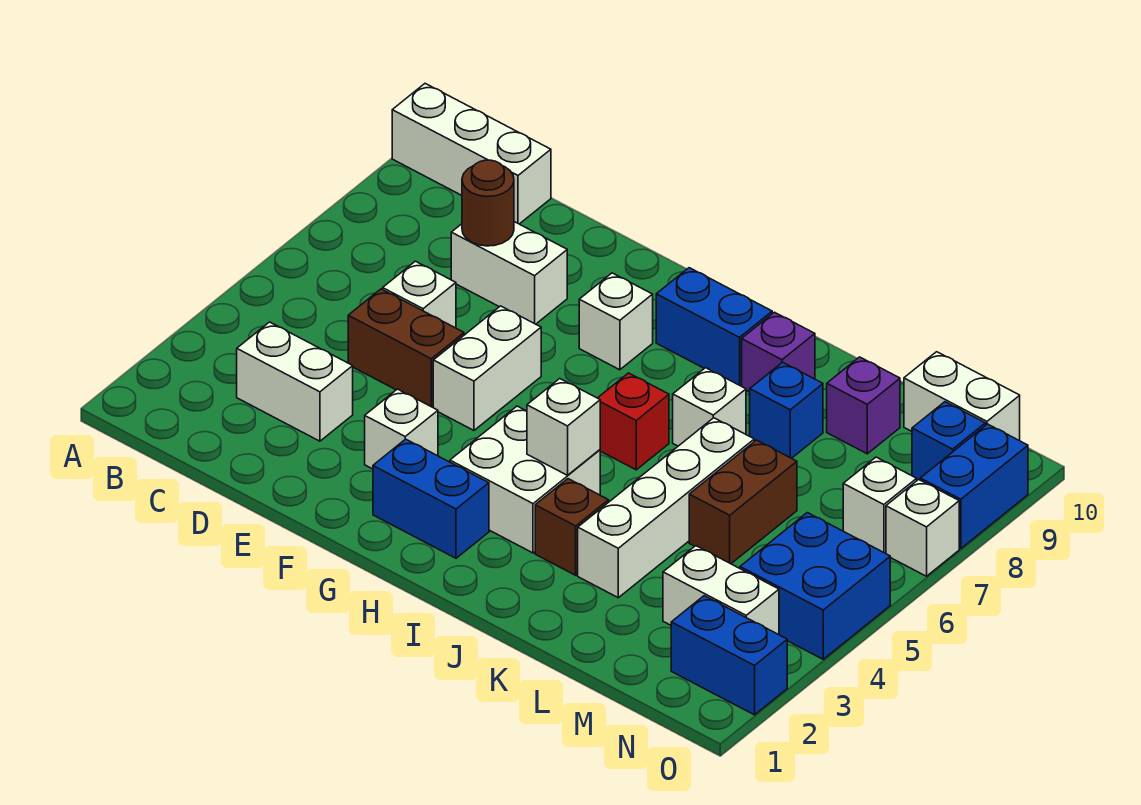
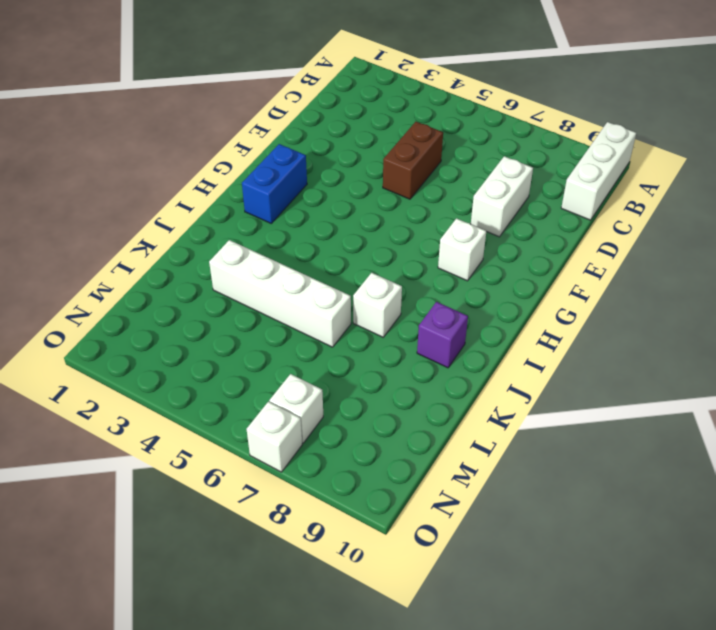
none -> white brick C3:D3 level 1
none -> white brick D6 level 1
none -> white brick F3 level 1

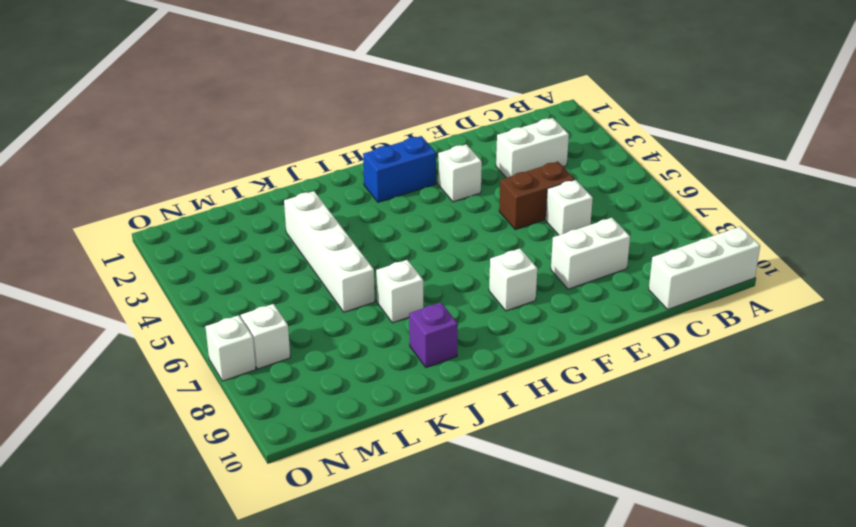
none -> white brick F5:F6 level 1
none -> white brick H3:I4 level 1
none -> blue brick H9:I9 level 1

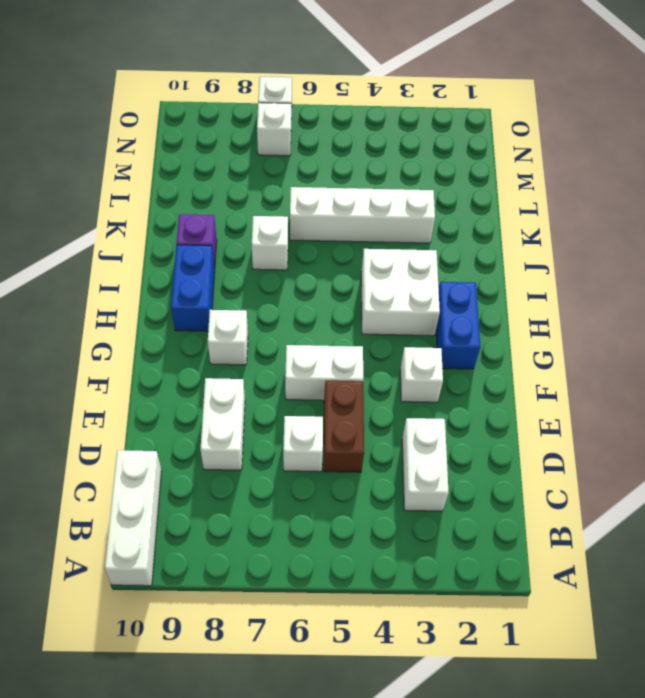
none -> red brick I6 level 1
none -> brown brick J3 level 1
none -> blue brick K8 level 1

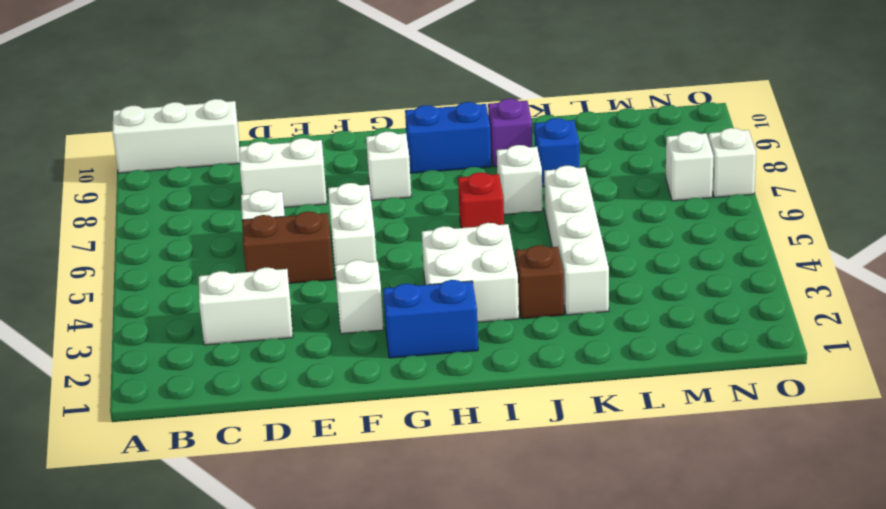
none -> brown brick L5:L6 level 1
none -> purple brick L9 level 1
none -> white brick M3:N3 level 1

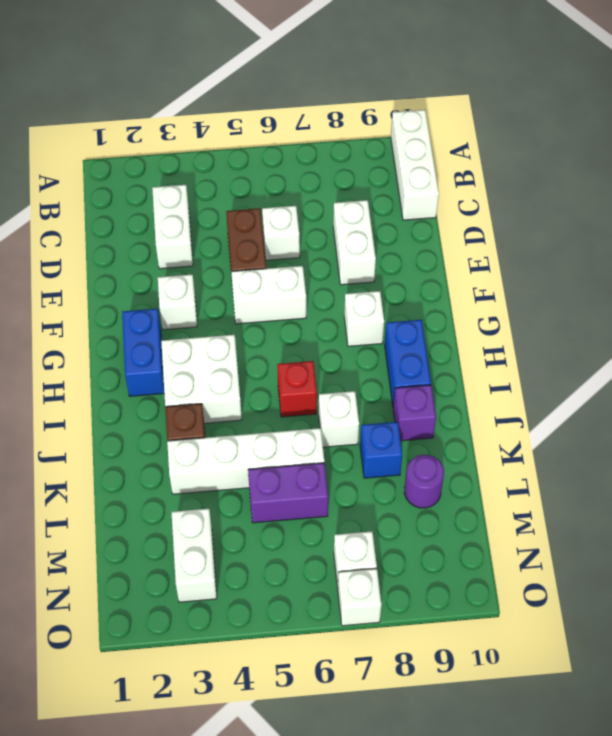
purple brick L5:L6 level 1 -> brown brick L5:L6 level 1
purple round brick L9 level 1 -> purple brick L9 level 1
none -> white brick M10:N10 level 1
none -> blue brick N2:O2 level 1
none -> blue brick N4:O5 level 1

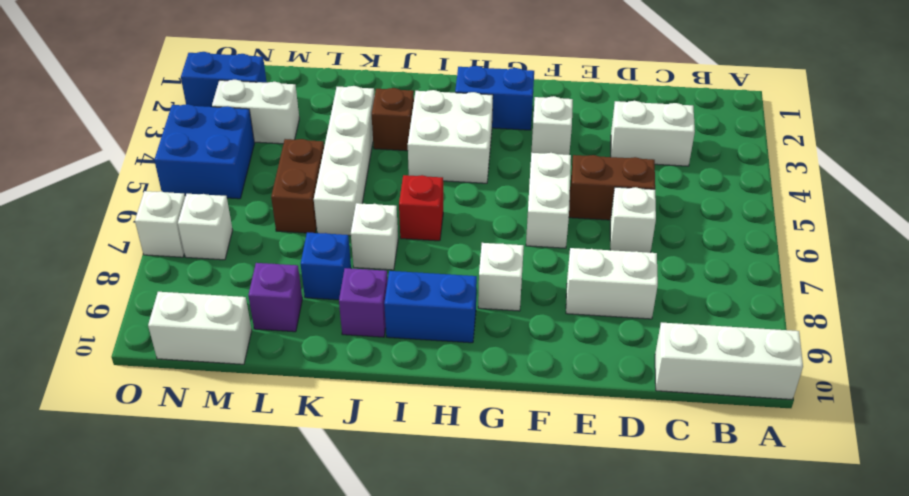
none -> blue brick N9 level 1
none -> blue brick O8:O9 level 1
none -> brown round brick D8 level 2

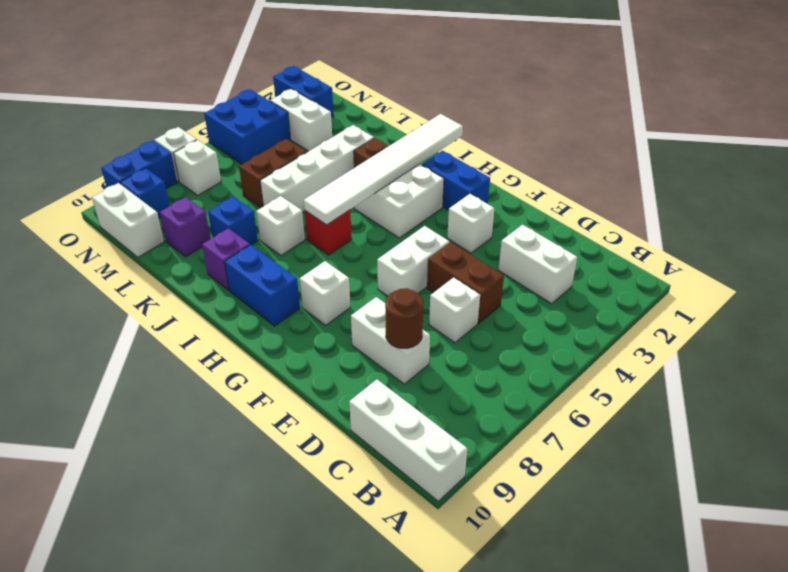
white tile I1:I6 level 2 -> white brick I4 level 2

